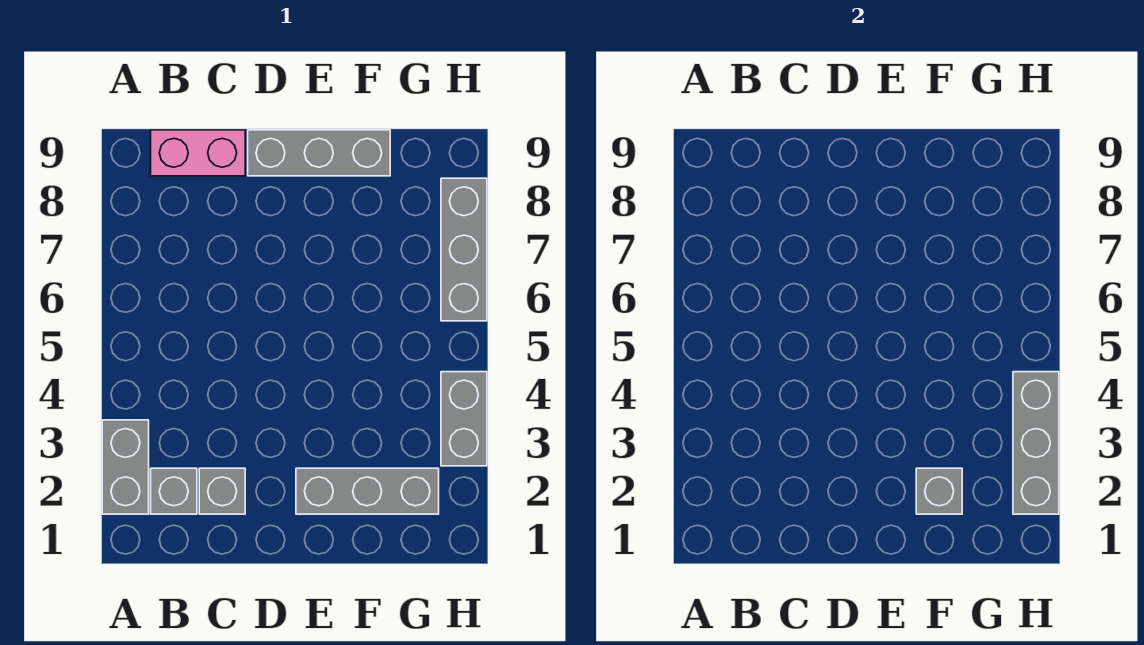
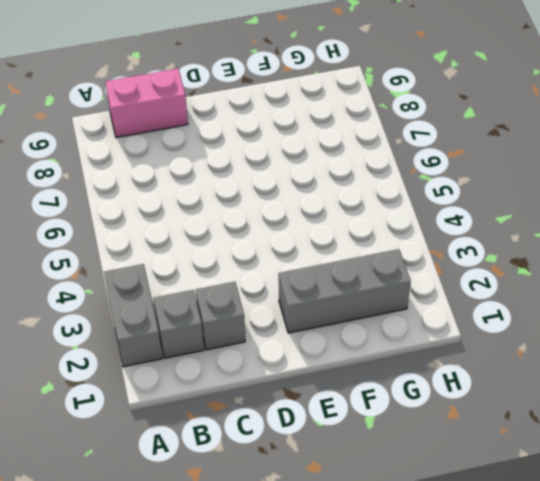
none -> grey brick D9:F9 level 1
none -> grey brick H3:H4 level 1

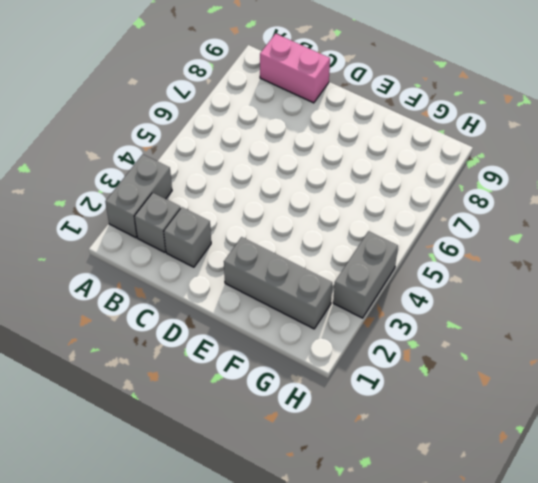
none -> grey brick D9:F9 level 1
none -> grey brick H6:H8 level 1

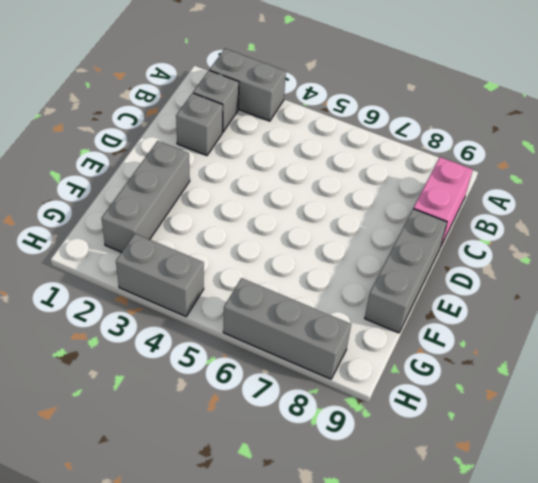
none -> grey brick F2 level 2
none -> grey brick H2:H4 level 2

